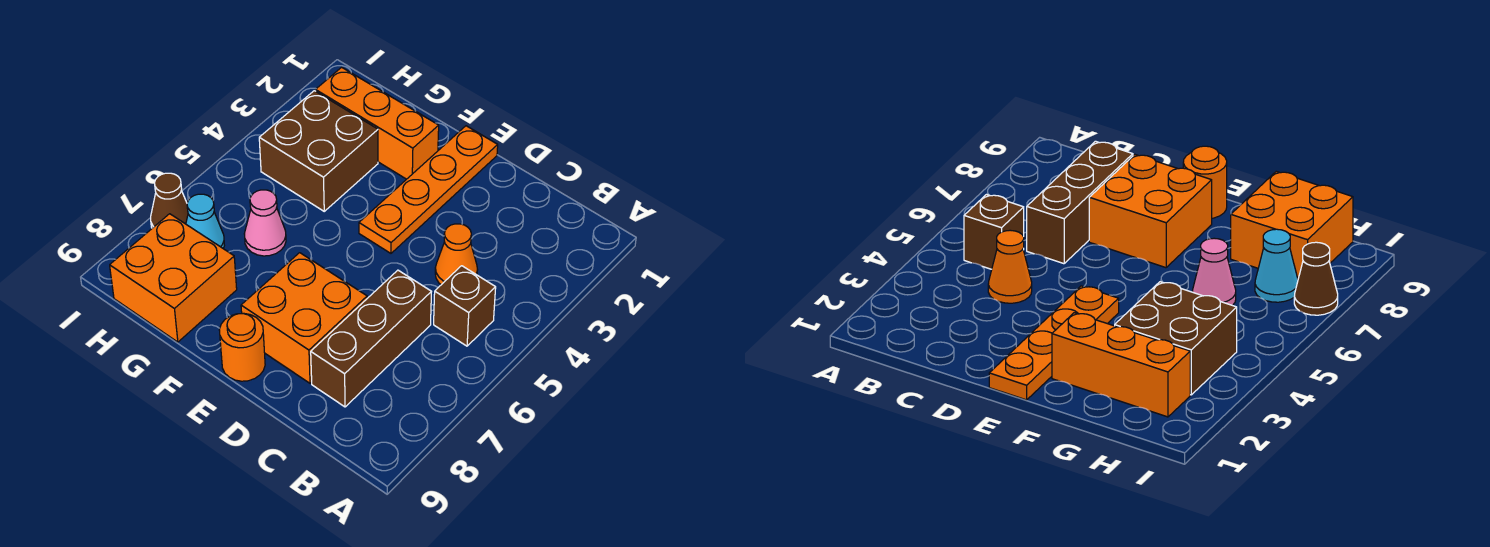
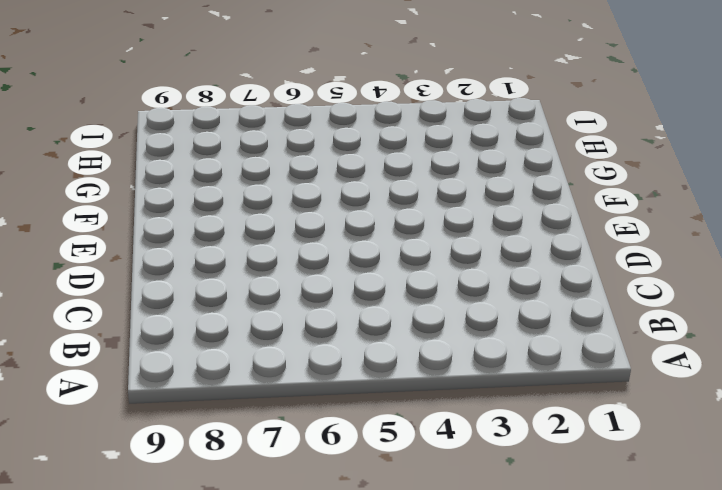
none -> brown brick B5 level 1
none -> orange cone C4 level 1
none -> brown brick C6:C8 level 1

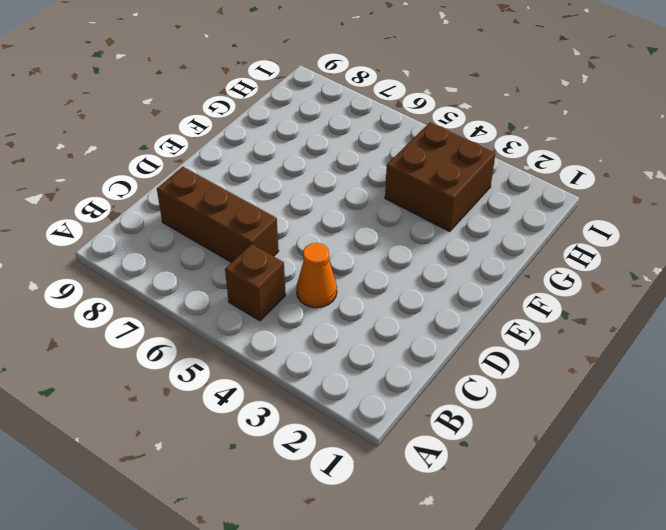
none -> orange brick D7:E8 level 1
none -> orange plate E1:E4 level 1
none -> orange round brick E9 level 1

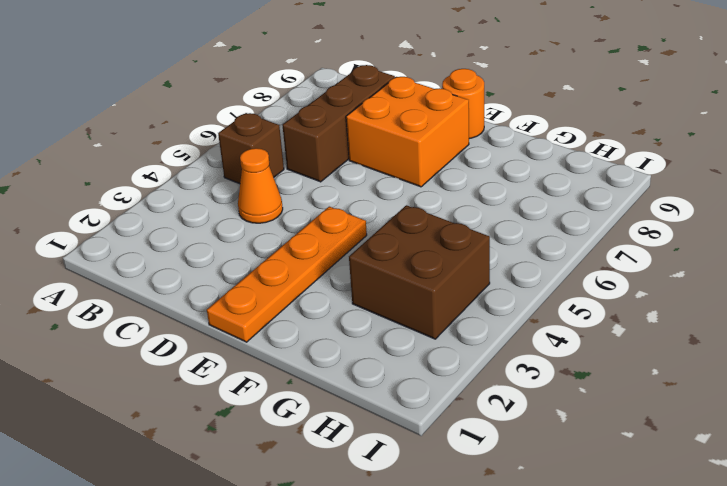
none -> orange brick F2:H2 level 1
none -> pink cone G6 level 1
none -> orange brick G8:H9 level 1

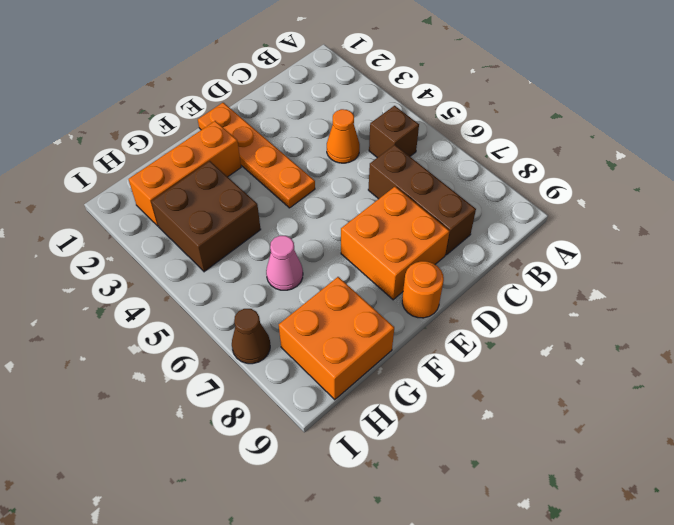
none -> cyan cone H7 level 1

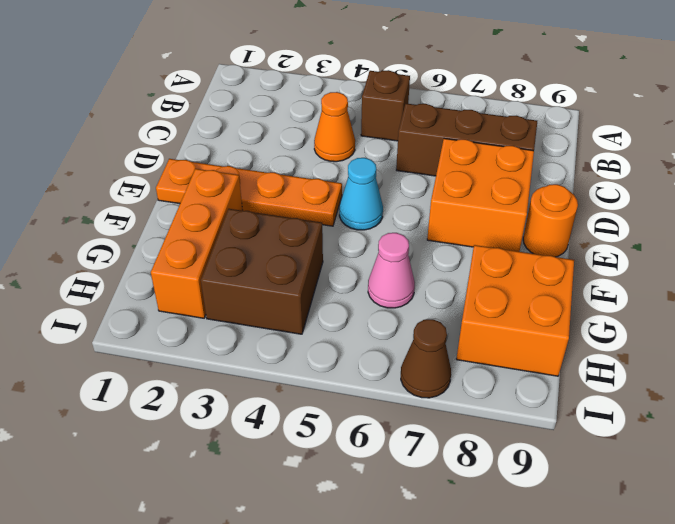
cyan cone E5 level 1 -> cyan cone H7 level 1

